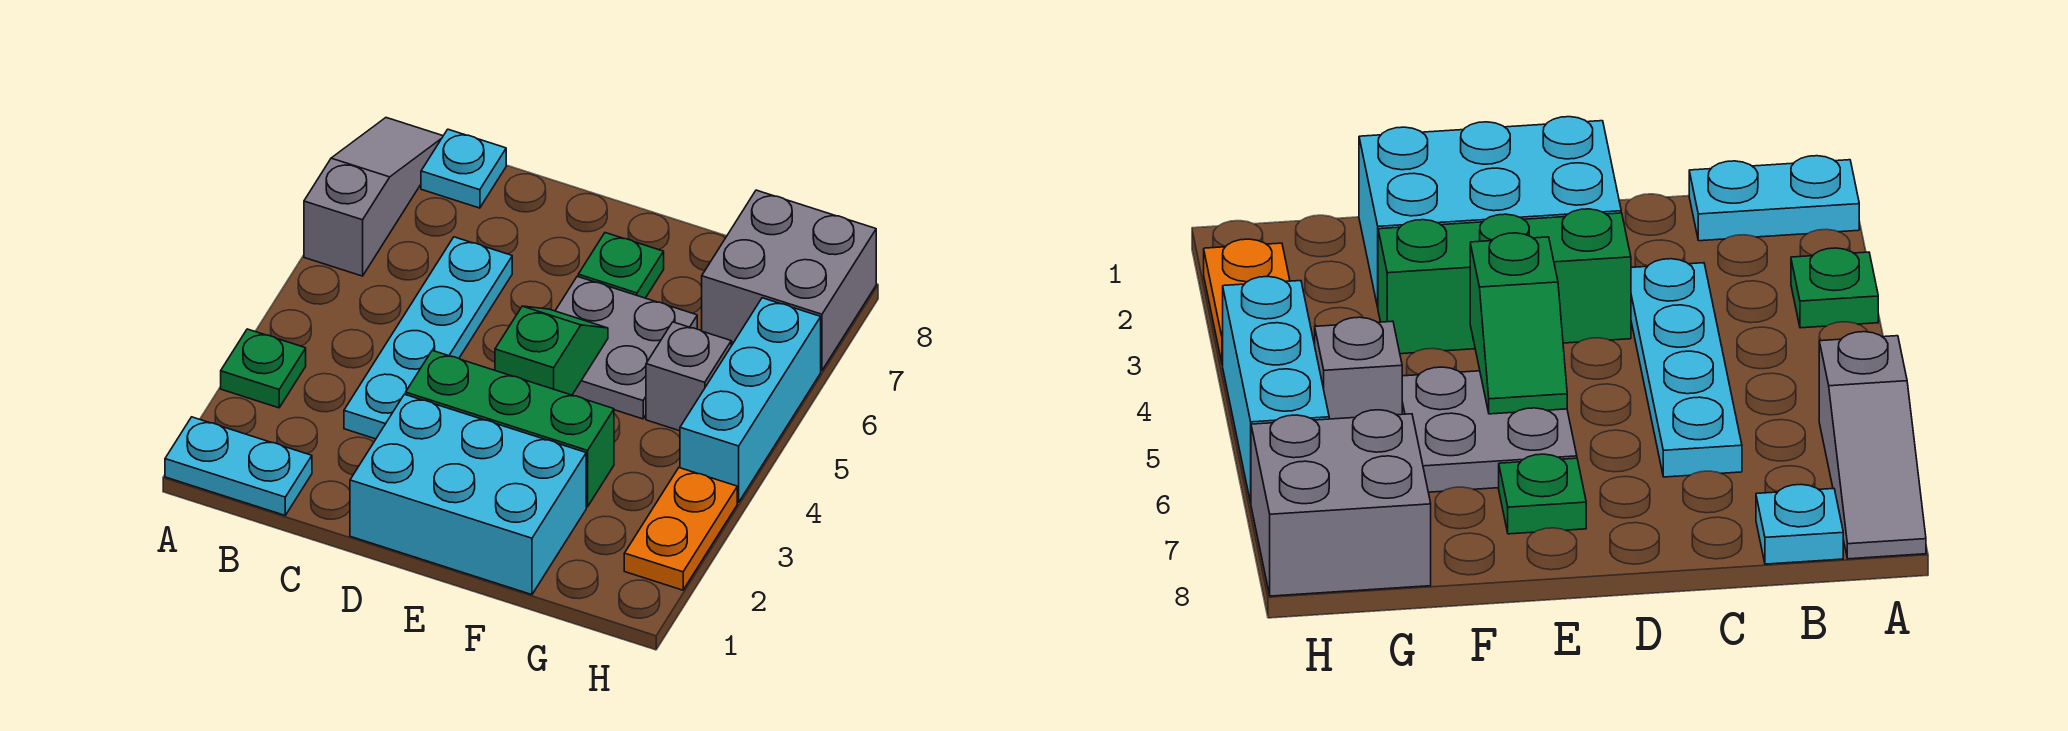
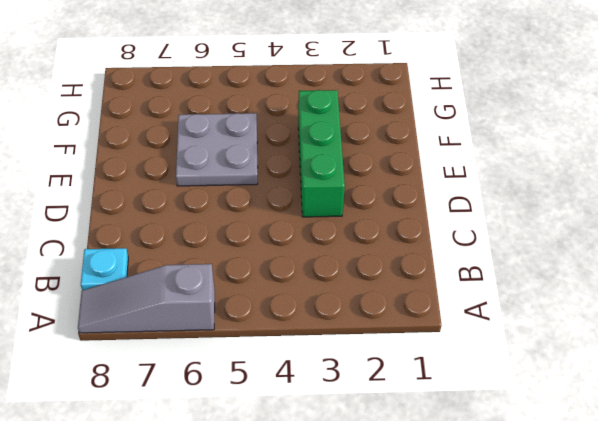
none -> cyan plate A1:B1 level 1
none -> green plate A3 level 1
none -> cyan plate C3:C6 level 1

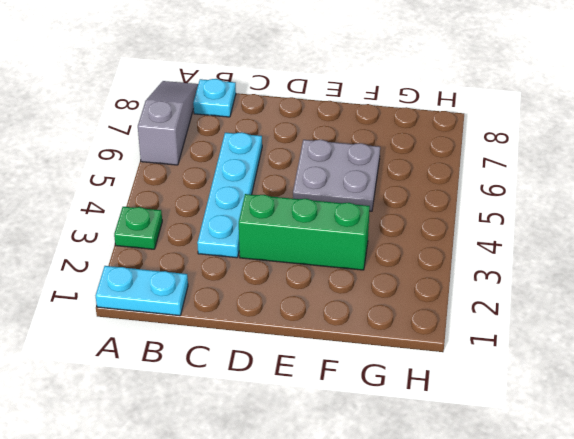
none -> cyan brick D1:F2 level 1
none -> green plate E7 level 1
none -> grey brick G5 level 1

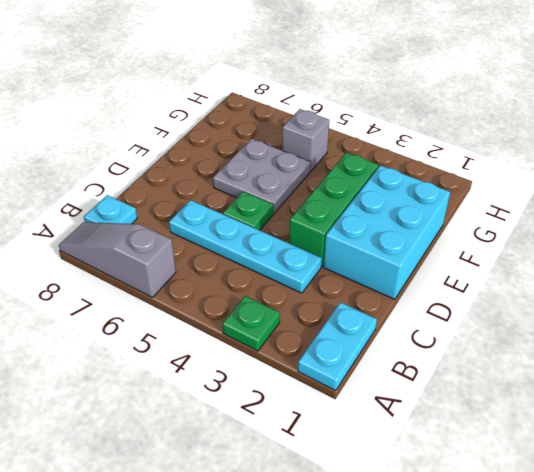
green plate D5 level 1 -> green plate E7 level 1
none -> grey brick G7:H8 level 1
none -> orange plate H2:H3 level 1
none -> cyan brick H4:H6 level 1

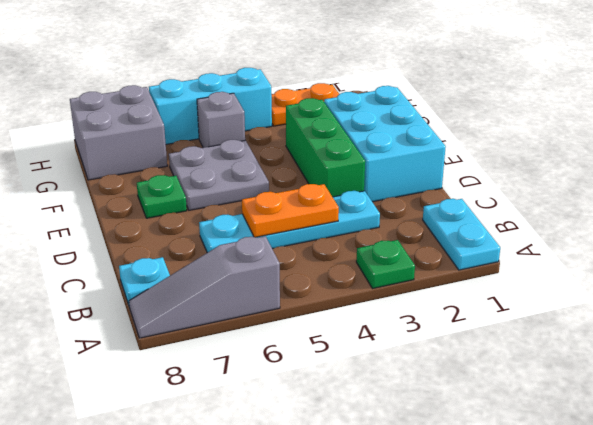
orange plate C4:C5 level 2 -> none
none -> green slope E4:E5 level 2 top 4

